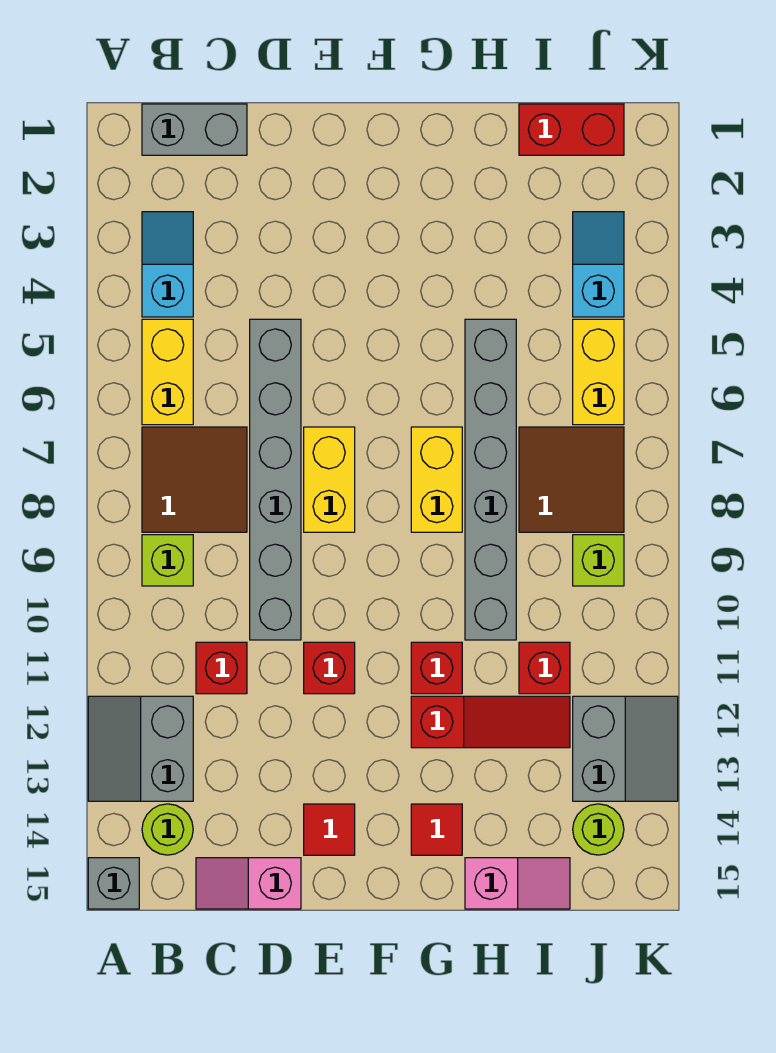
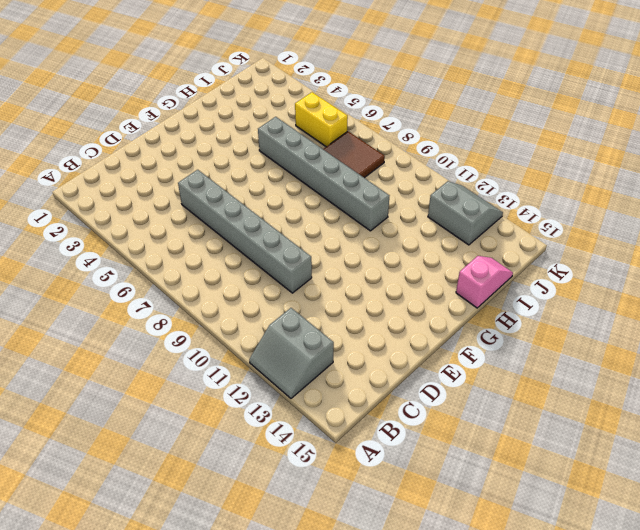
none -> grey brick A15 level 1
none -> grey brick B1:C1 level 1
none -> cyan slope B3:B4 level 1 top 4

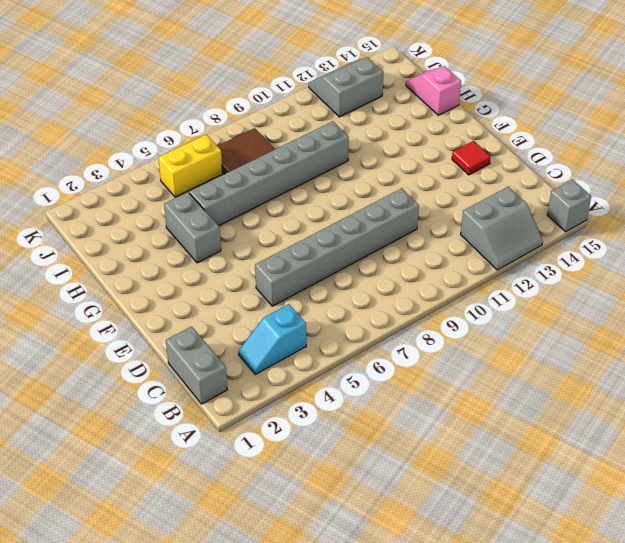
grey brick G4:H4 level 1 -> none
none -> yellow brick B5:B6 level 1
none -> brown tile B7:C8 level 1
none -> lime brick B9 level 1

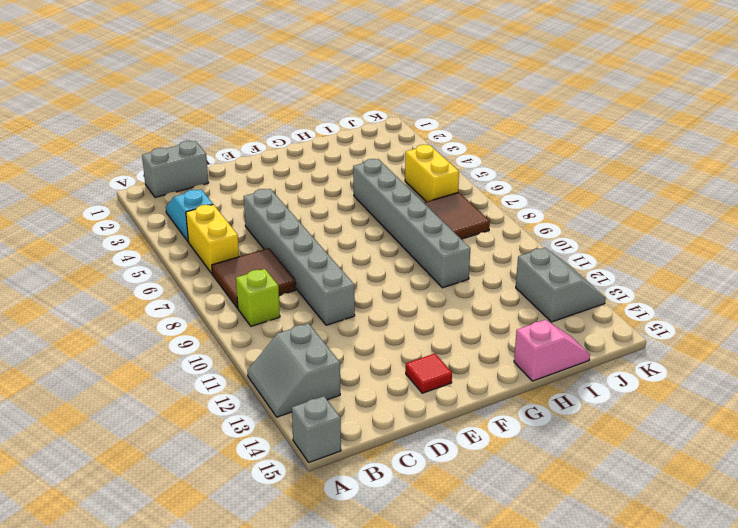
none -> lime round brick B14 level 1
none -> red brick C11 level 1
none -> pink slope C15:D15 level 1 top D

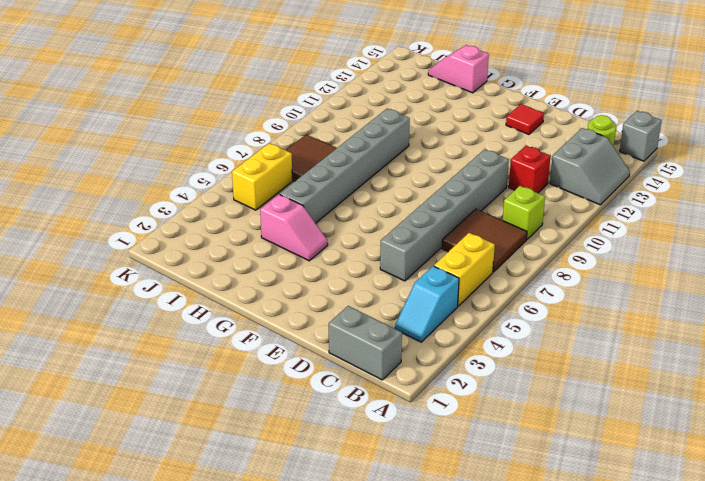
pink slope G4:H4 level 1 top H -> pink slope C15:D15 level 1 top D
none -> yellow brick E7:E8 level 1
none -> red brick E11 level 1
none -> yellow brick G7:G8 level 1

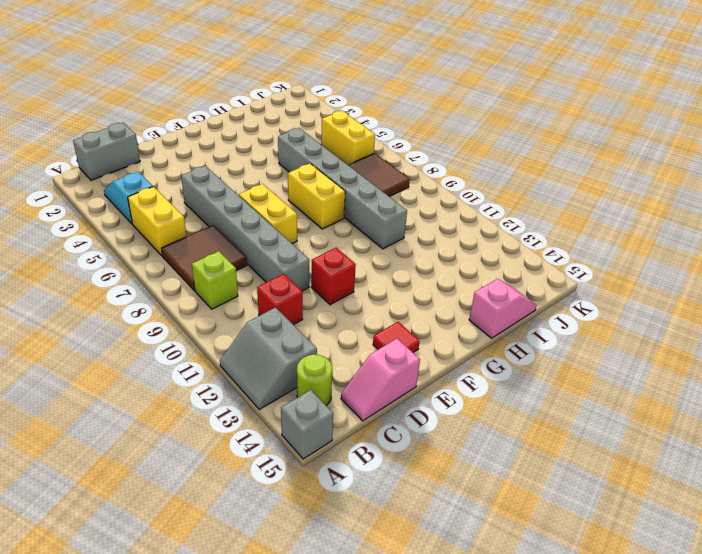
none -> red brick G11 level 1
none -> red slope G12:I12 level 1 top G
none -> red tile G14 level 1

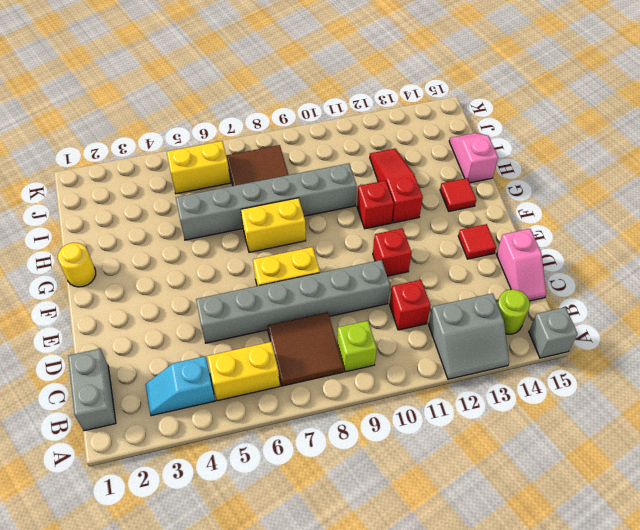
yellow round brick G1 level 1 -> none
none -> red brick I1:J1 level 1
none -> red brick I11 level 1
none -> cyan slope J3:J4 level 1 top 4

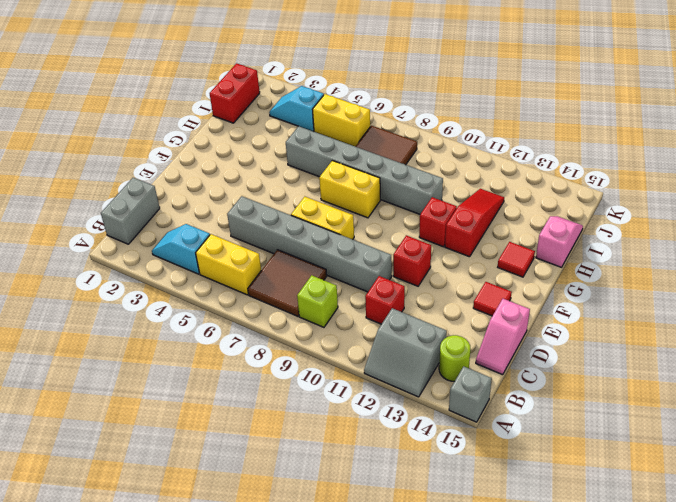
none -> red brick I11 level 1
none -> lime brick J9 level 1
none -> grey slope J12:K13 level 1 top J

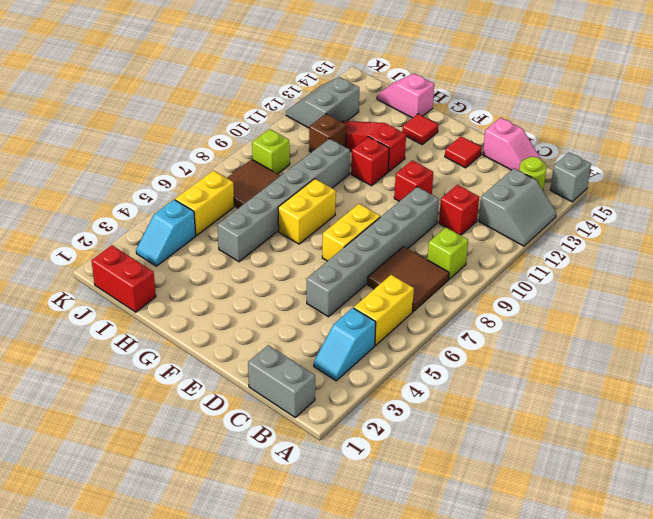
brown brick I11 level 1 -> red brick I11 level 1
none -> lime round brick J14 level 1

